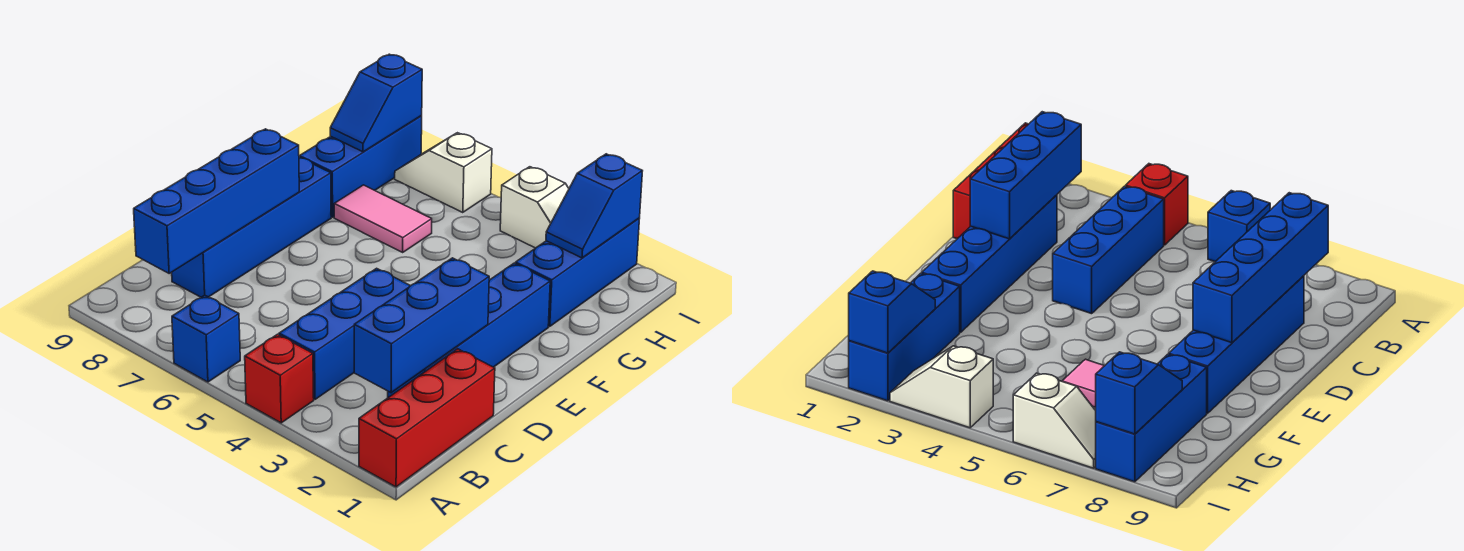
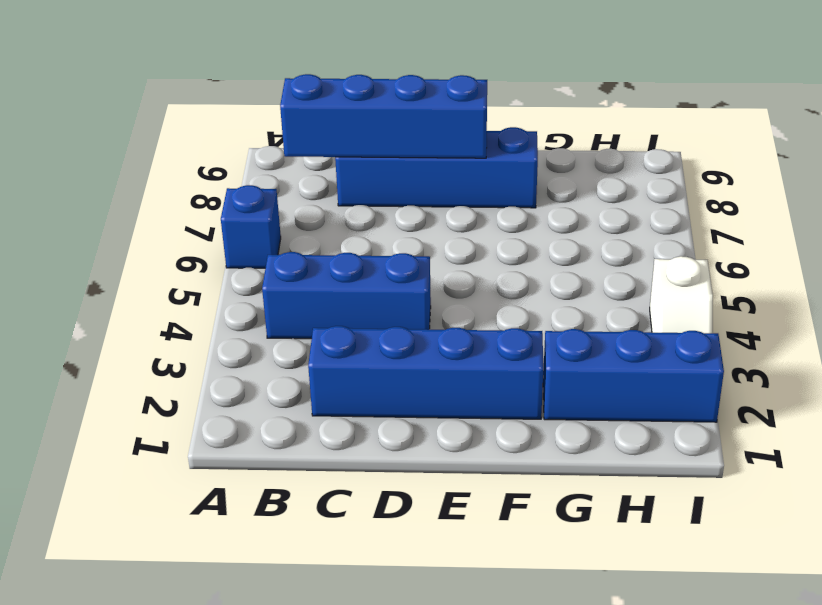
none -> red brick A1:C1 level 1
none -> red brick A4 level 1
none -> pink tile G6:G7 level 1

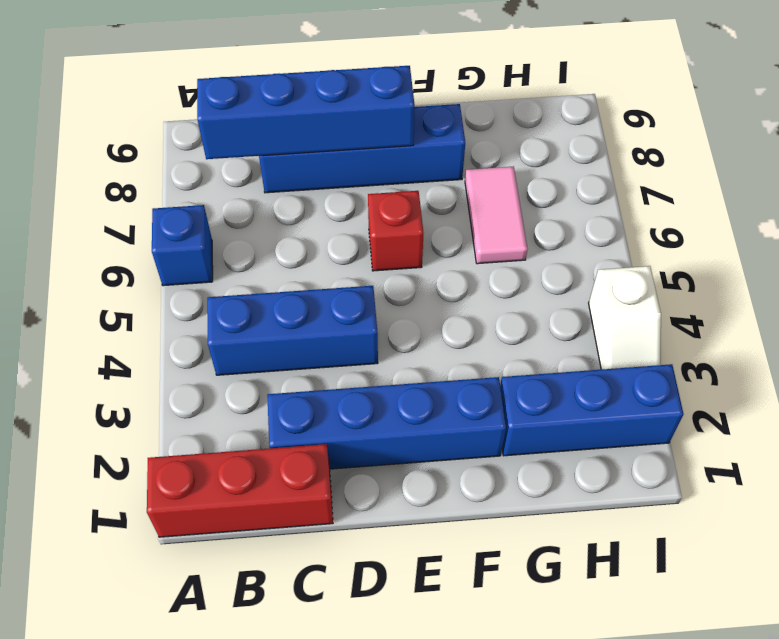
red brick E6 level 1 -> red brick A4 level 1
none -> blue brick G8:I8 level 1
none -> white slope I6:I7 level 1 top 6
none -> blue brick B2:D2 level 2

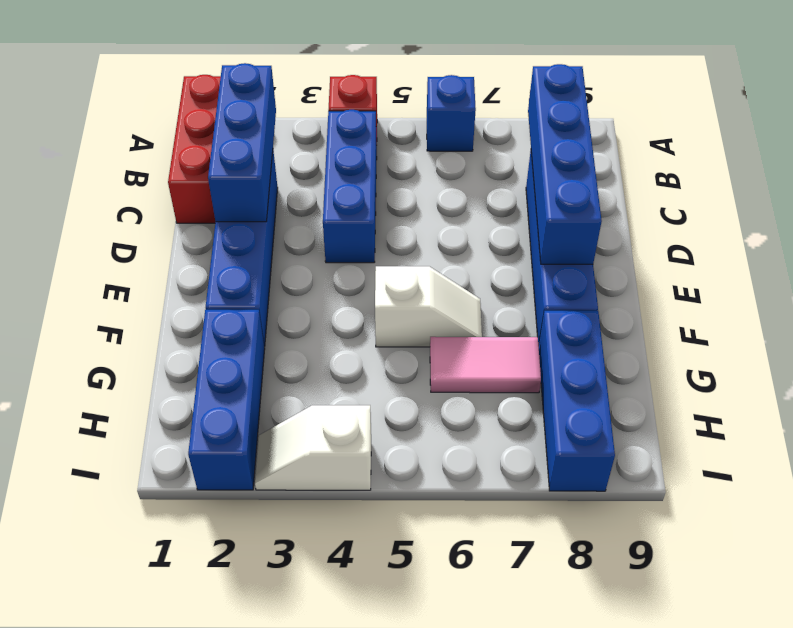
white slope F5:F6 level 1 top 5 -> white slope I6:I7 level 1 top 6
none -> blue slope H2:I2 level 2 top I
none -> blue slope H8:I8 level 2 top I

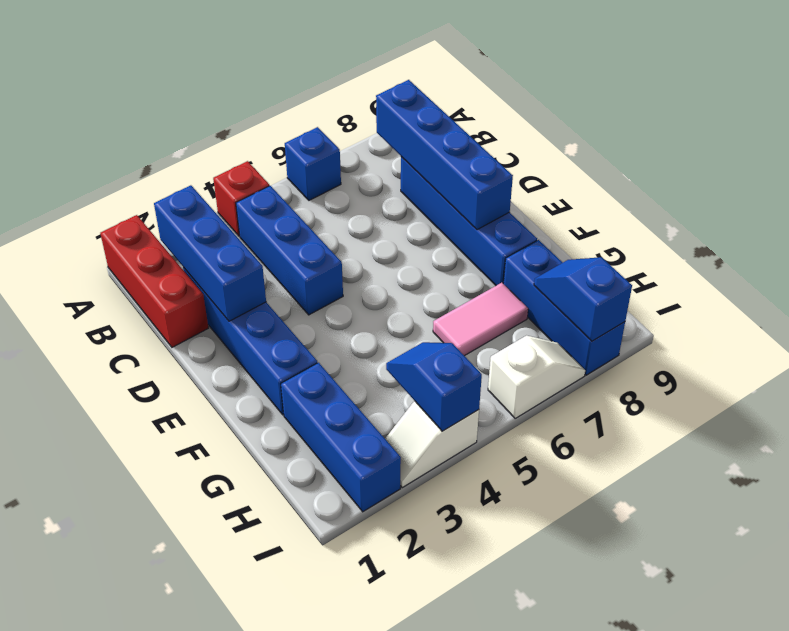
blue slope H4:I4 level 2 top I -> blue slope H2:I2 level 2 top I

